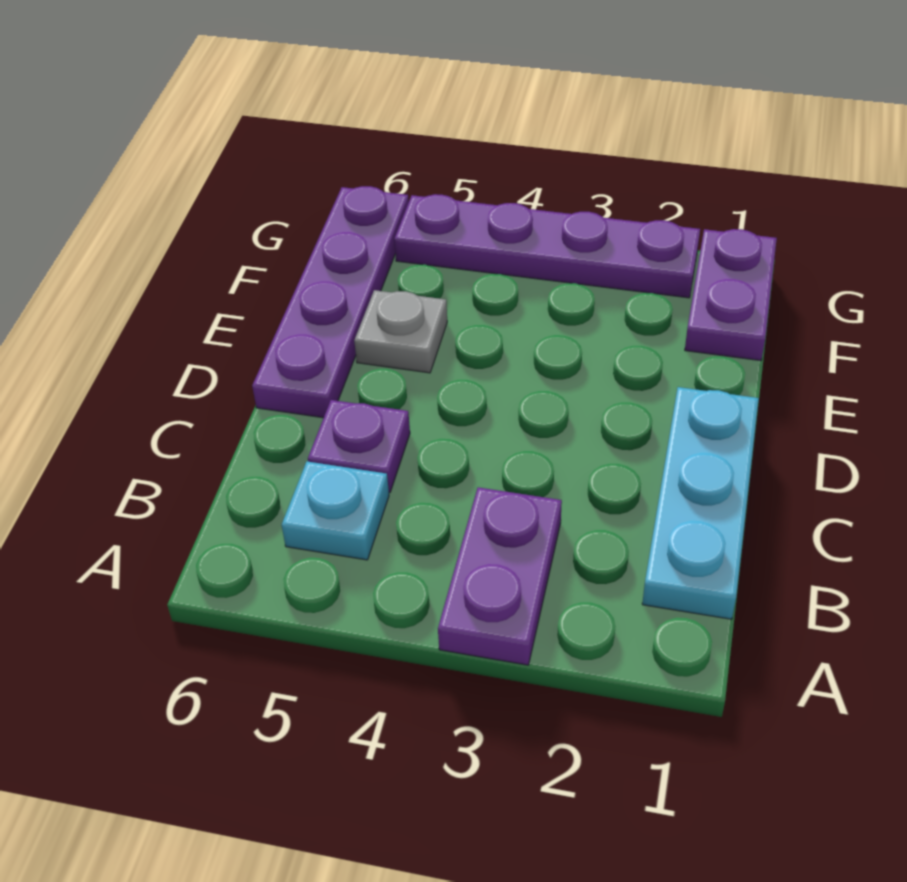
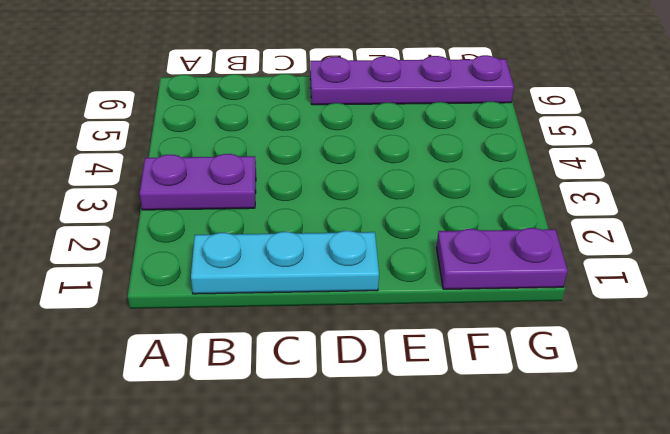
none -> cyan plate B5 level 1
none -> purple plate C5 level 1

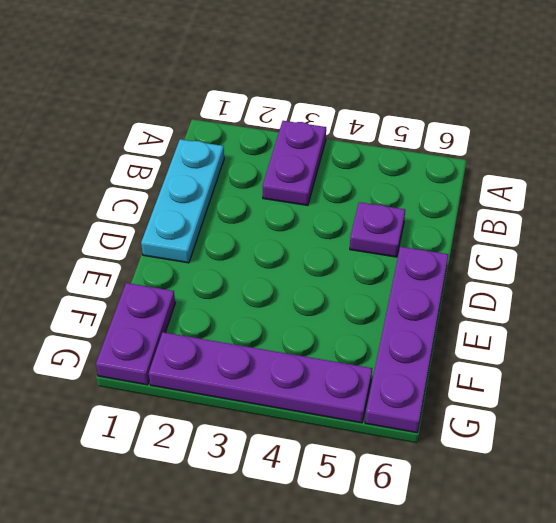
none -> cyan plate B5 level 1
none -> grey plate E5 level 1

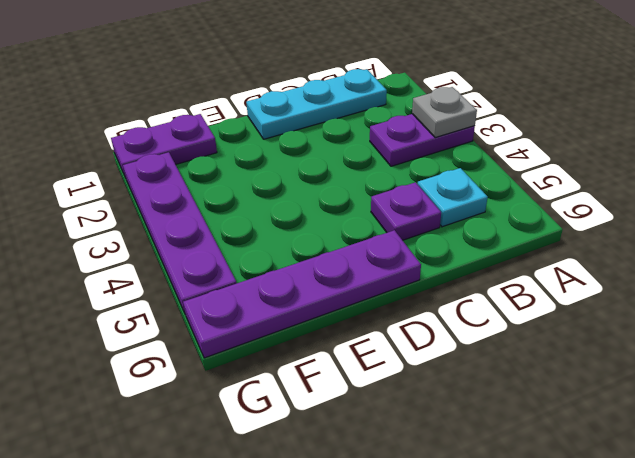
grey plate A3 level 2 -> grey plate E5 level 1

